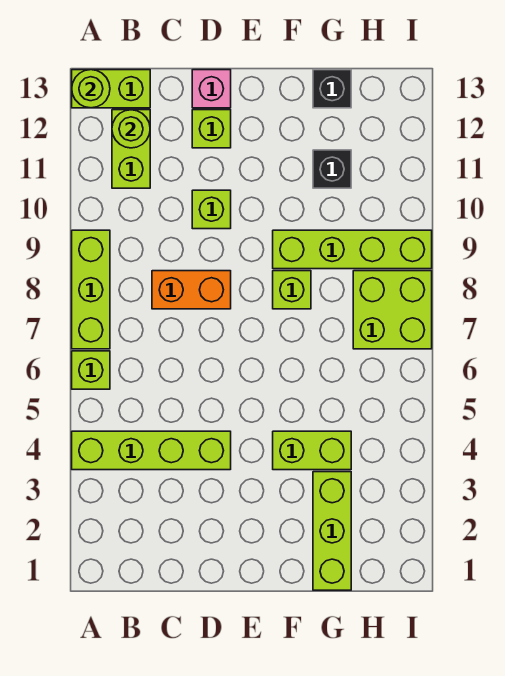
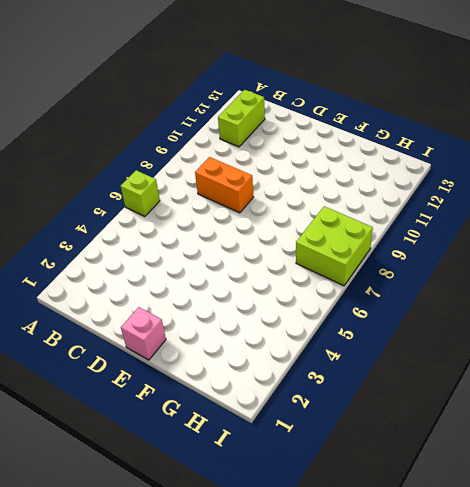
pink brick E1 level 1 -> pink brick D13 level 1
none -> lime brick A4:D4 level 1
none -> lime brick A7:A9 level 1
none -> lime brick A13:B13 level 1

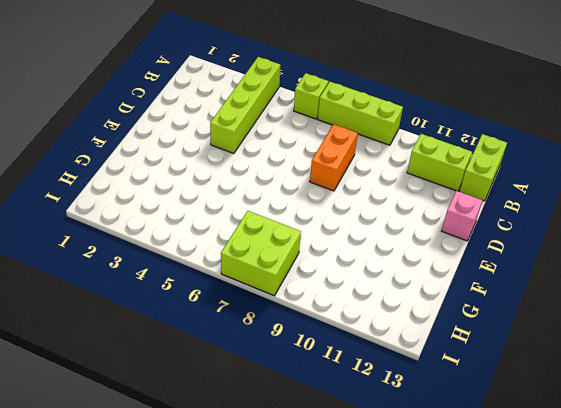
none -> lime brick D10 level 1
none -> lime brick D12 level 1
none -> lime brick F4:G4 level 1

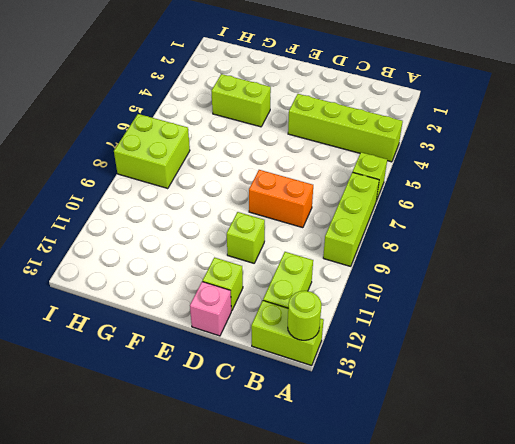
none -> lime brick F8 level 1
none -> lime brick F9:I9 level 1
none -> lime brick G1:G3 level 1

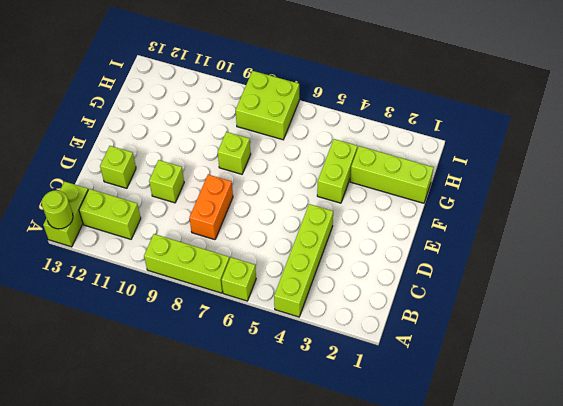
none -> pink brick D13 level 1
none -> lime brick F9:I9 level 1
none -> black brick G11 level 1

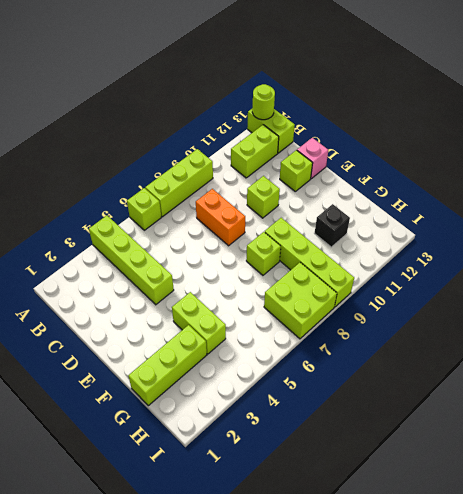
none -> black brick G13 level 1
none -> lime round brick B12 level 2

